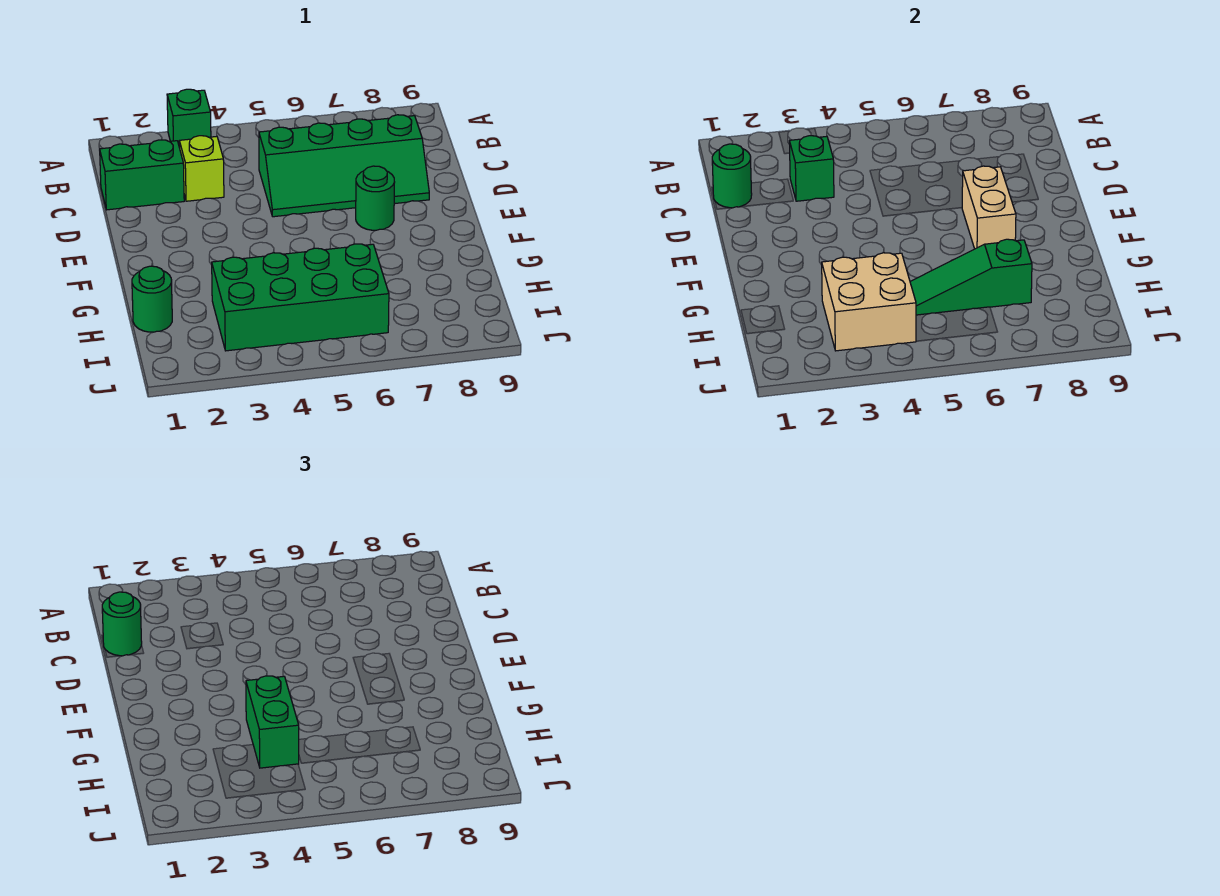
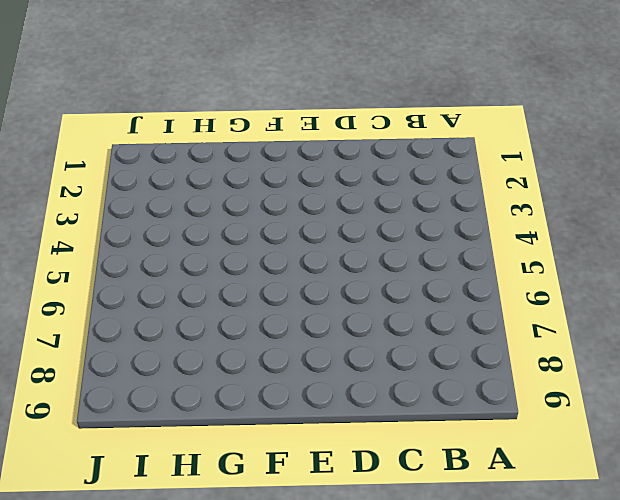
none -> green brick A3 level 1
none -> green brick C1:C2 level 1
none -> lime brick C3 level 1

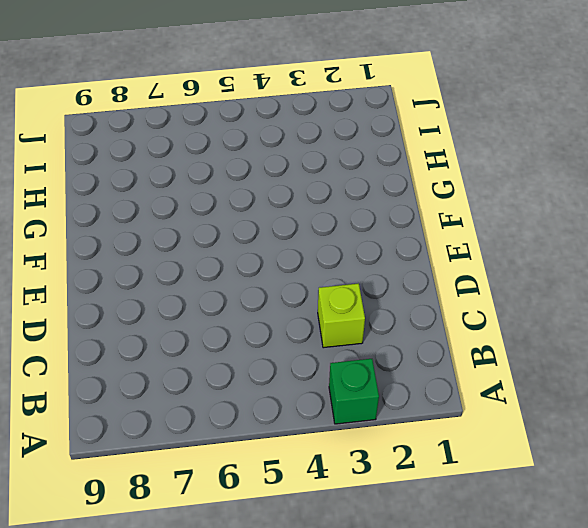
none -> green brick C1:C2 level 1
none -> green slope C5:D8 level 1 top C
none -> green round brick E7 level 1

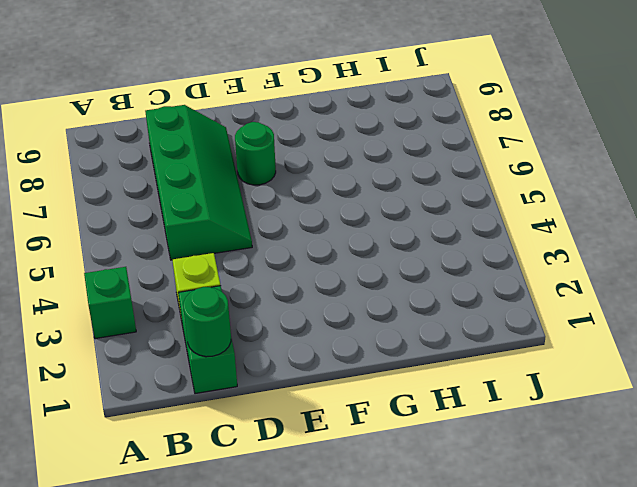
none -> green round brick H1 level 1
none -> green brick H3:I6 level 1
none -> green brick C3 level 2

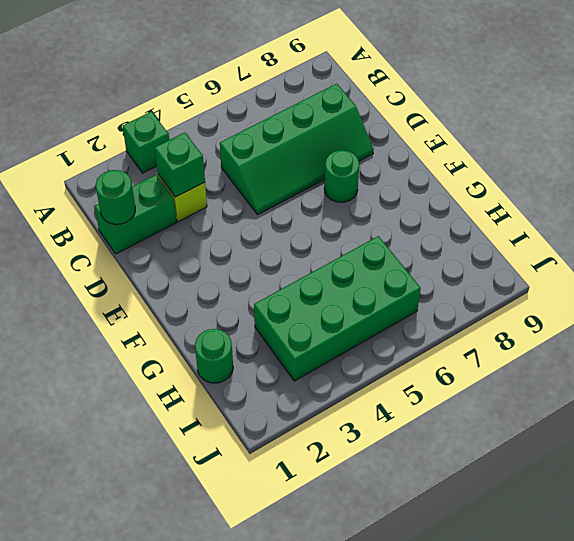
none -> tan brick E7:F7 level 2
none -> tan brick H3:I4 level 2
none -> green slope H5:H7 level 2 top 7

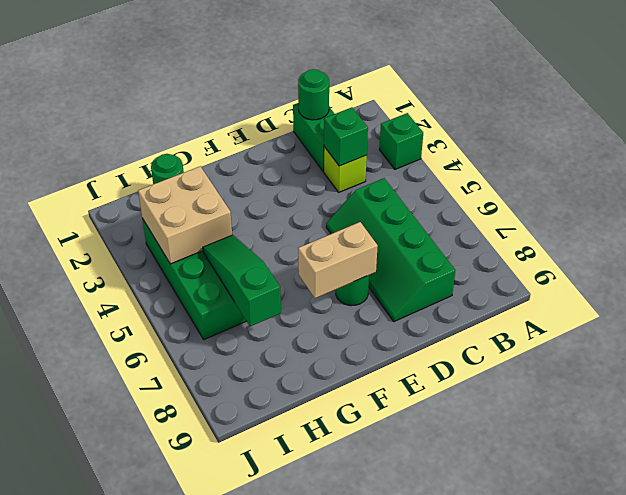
none -> green round brick C1 level 3
none -> green brick G4:H4 level 3

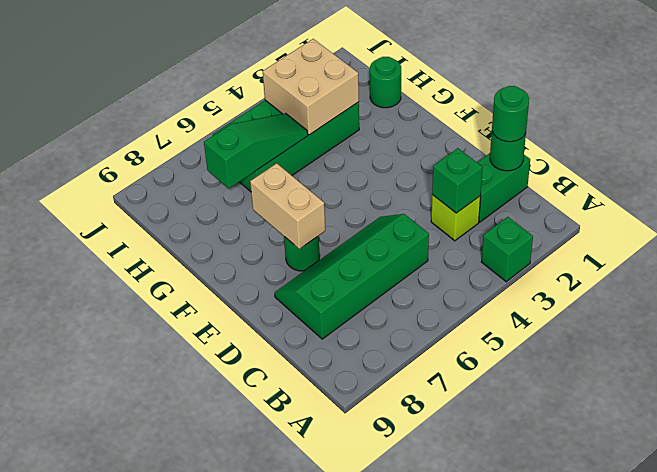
none -> green brick G4:H4 level 3

